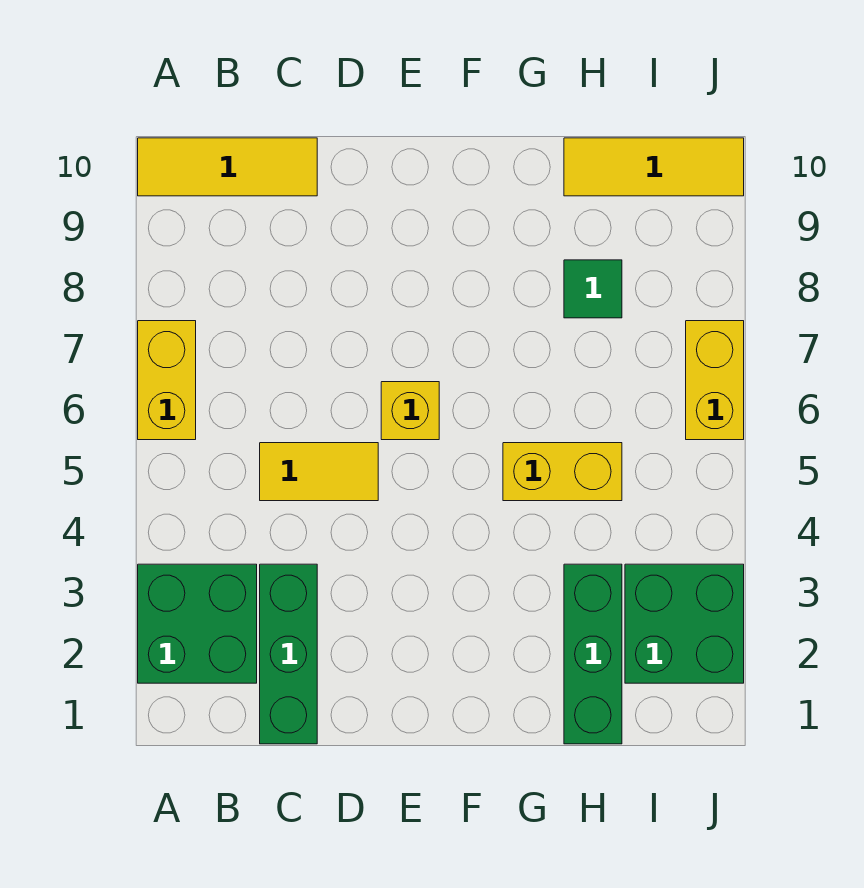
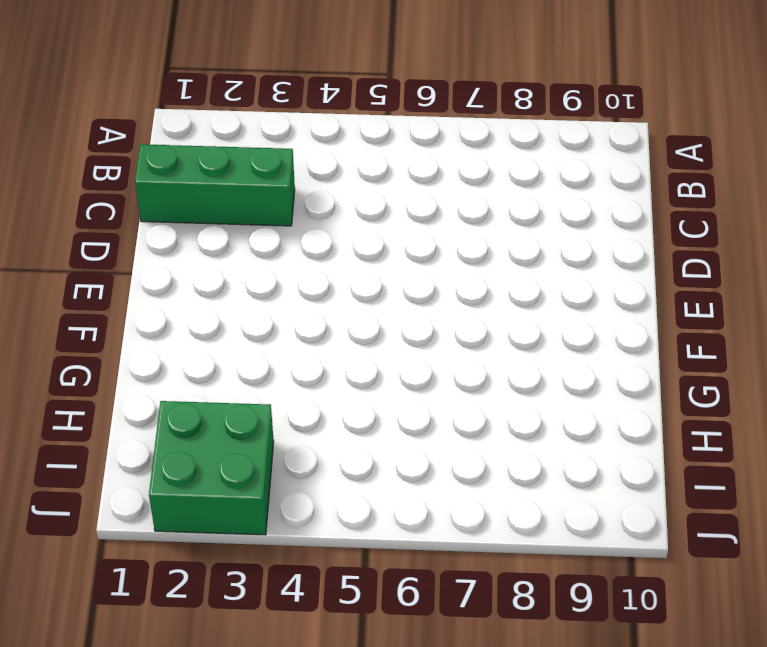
none -> green brick A2:B3 level 1
none -> yellow brick A6:A7 level 1
none -> yellow tile A10:C10 level 1

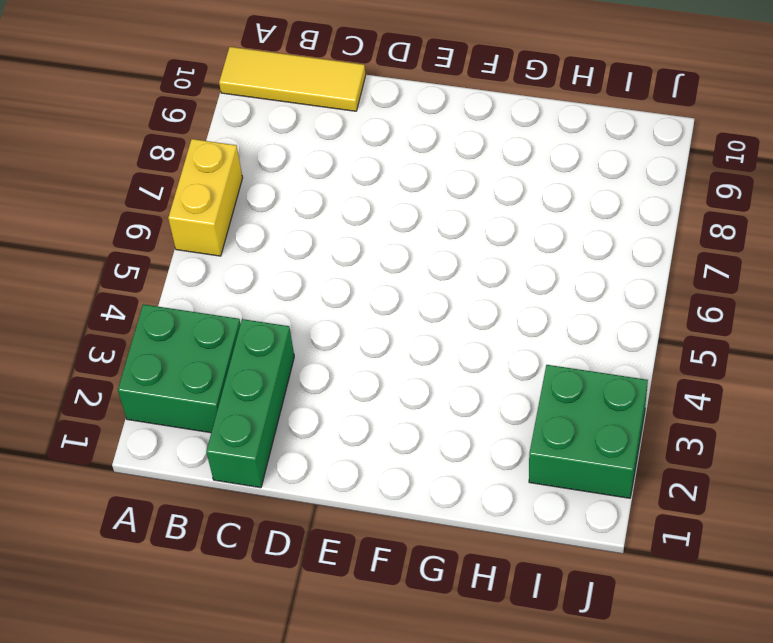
none -> yellow tile C5:D5 level 1
none -> yellow brick E6 level 1
none -> yellow brick G5:H5 level 1

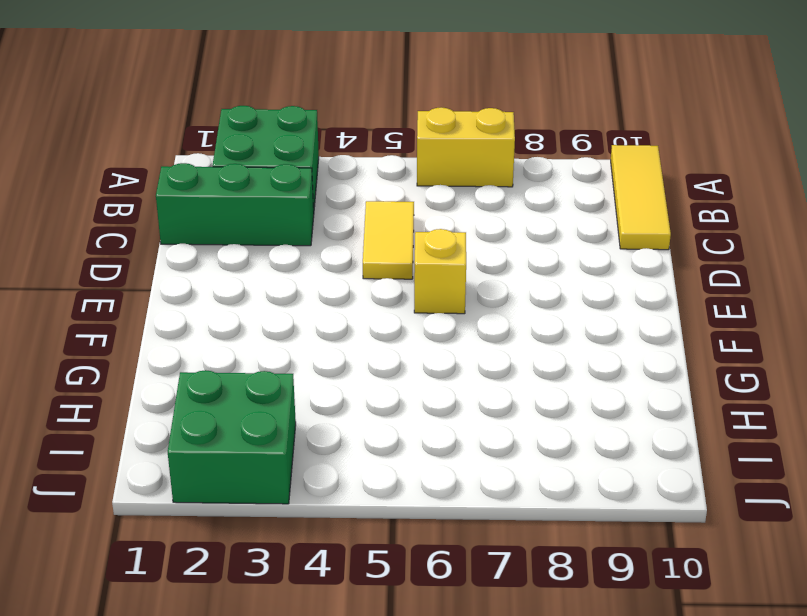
none -> yellow brick G5:H5 level 1
none -> green brick H1:H3 level 1
none -> green tile H8 level 1

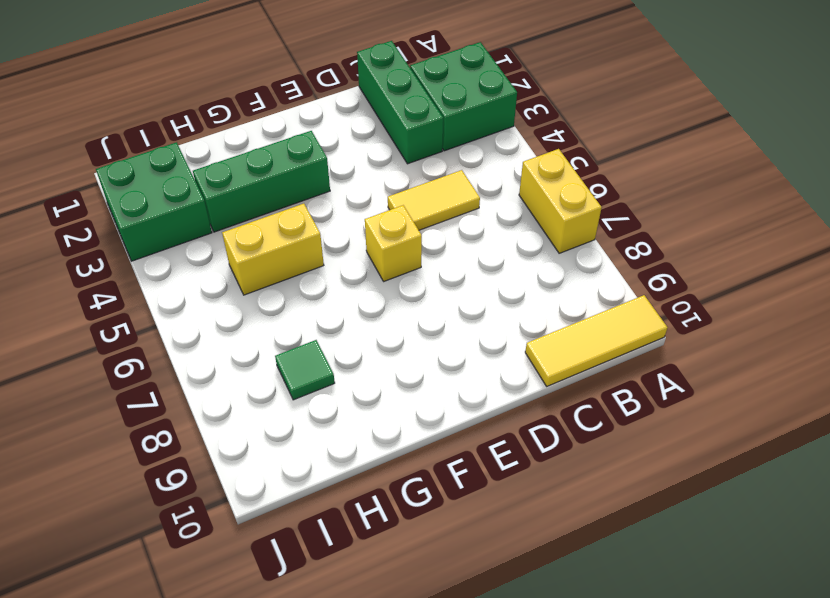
green brick F3:H3 level 1 -> green brick H1:H3 level 1
none -> yellow tile H10:J10 level 1
none -> yellow brick J6:J7 level 1

